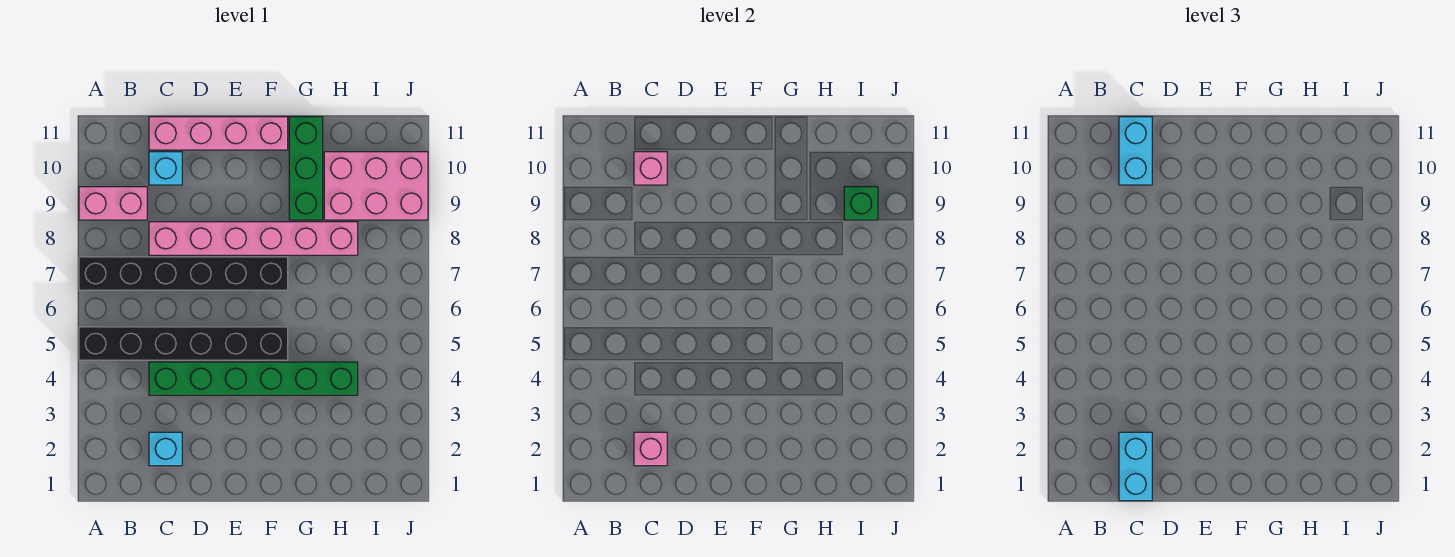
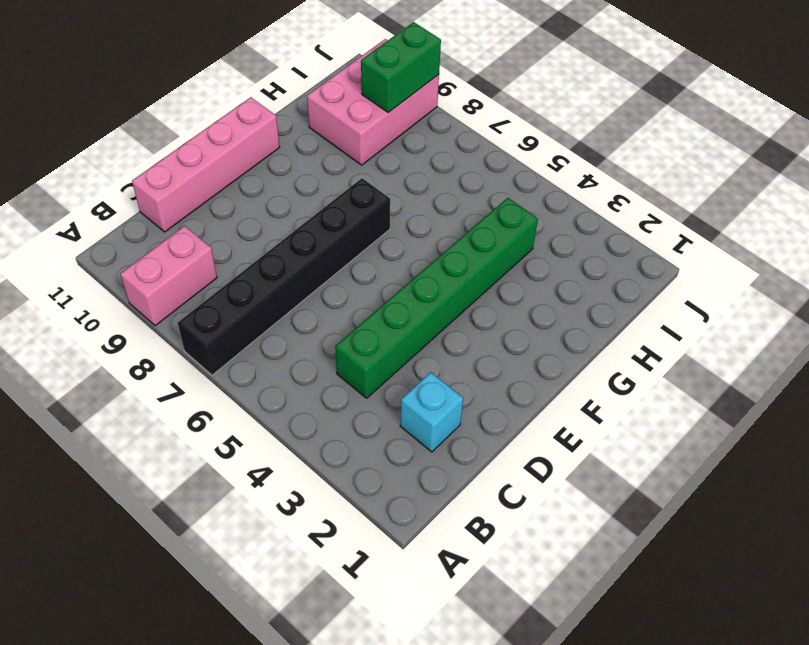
green brick I9:J9 level 2 -> green brick I9 level 2
none -> black brick A5:F5 level 1
none -> pink brick C8:H8 level 1
none -> cyan brick C10 level 1

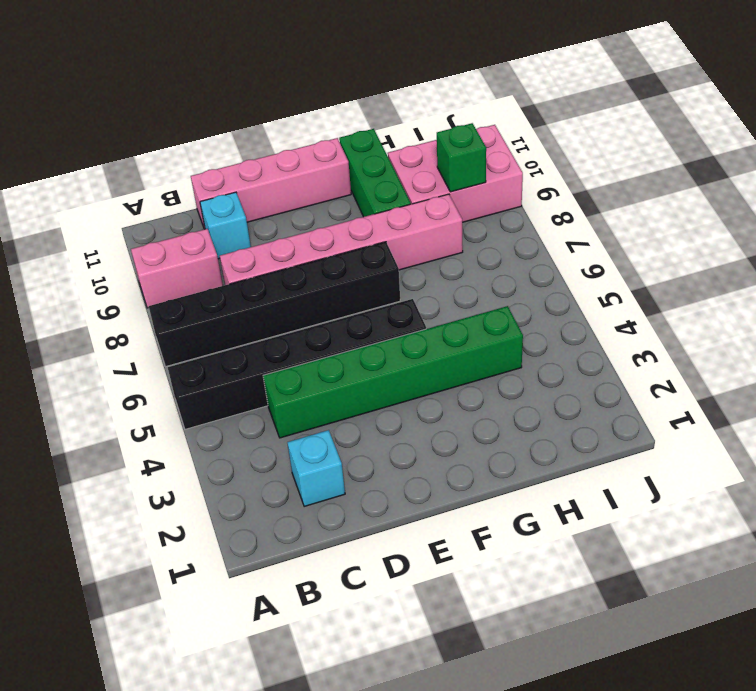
none -> pink brick C2 level 2
none -> pink brick C10 level 2
none -> cyan brick C1:C2 level 3

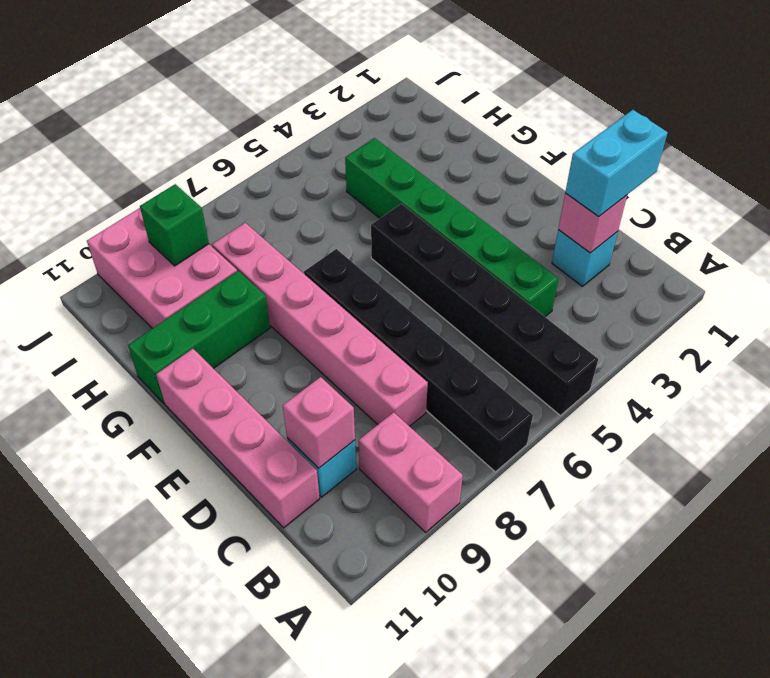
none -> cyan brick C10:C11 level 3

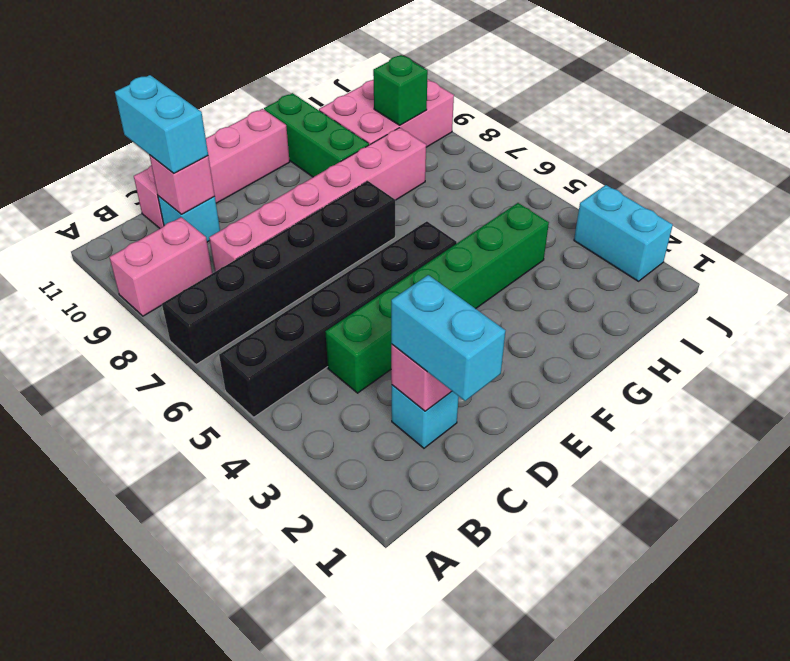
cyan brick J2:J3 level 1 -> none

